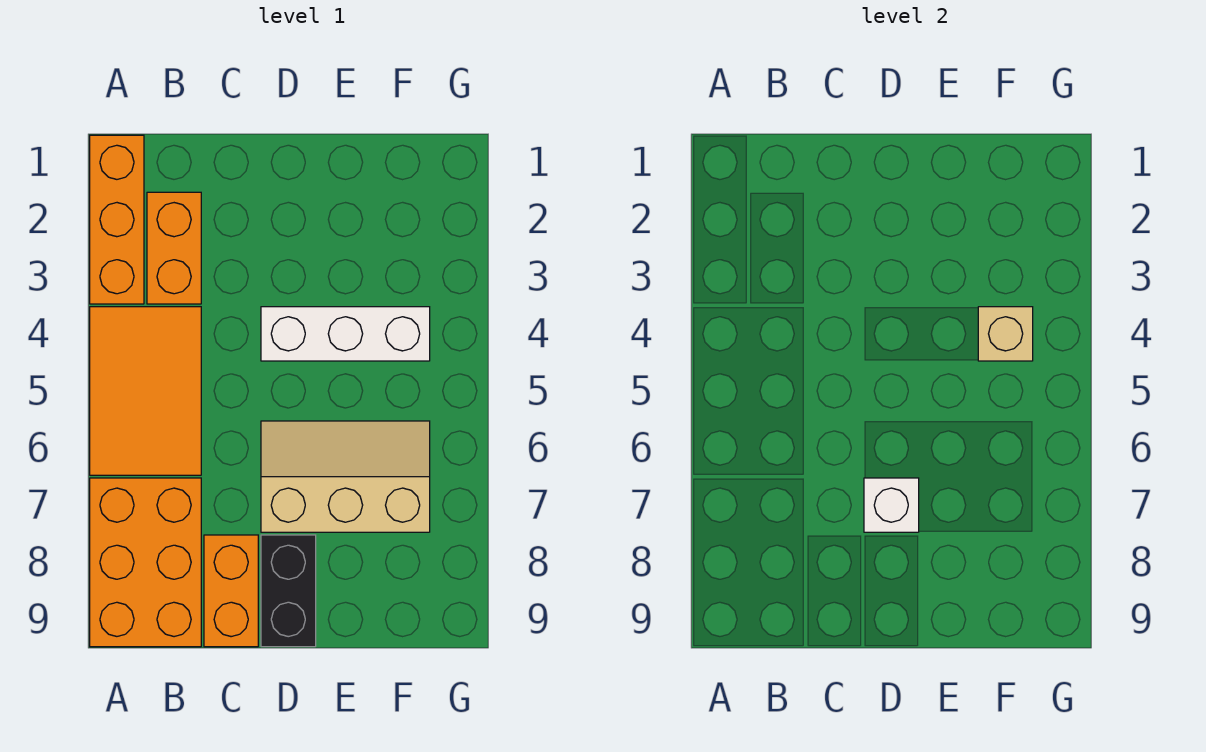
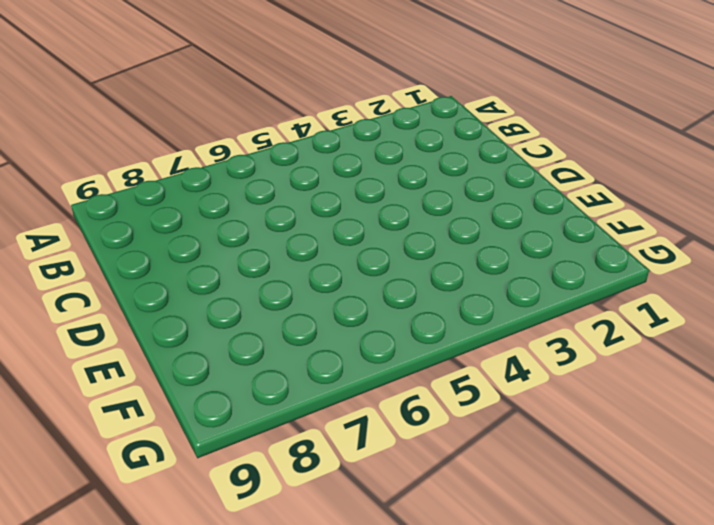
none -> orange brick A1:A3 level 1
none -> orange tile A4:B6 level 1

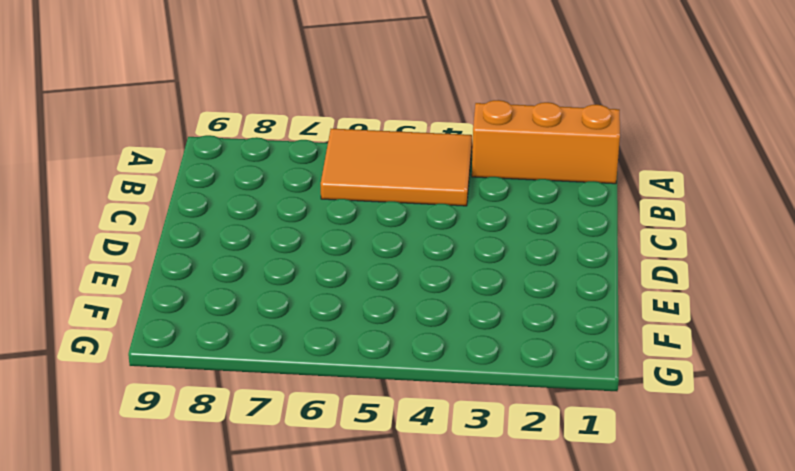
none -> orange brick A7:B9 level 1
none -> orange brick B2:B3 level 1

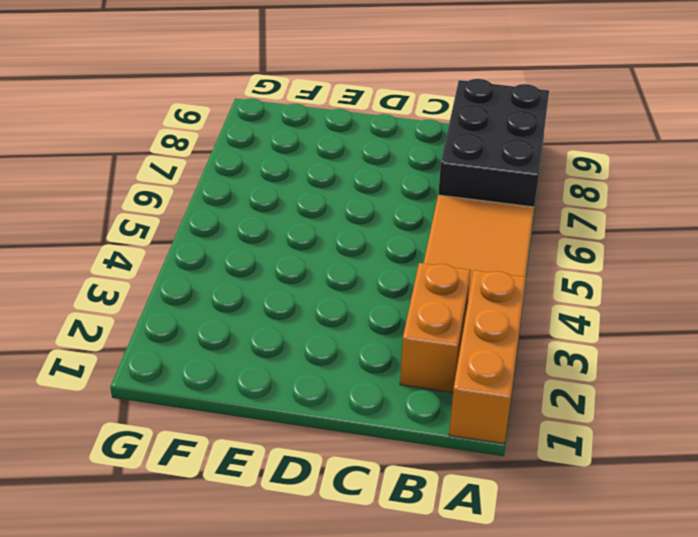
black brick A7:B9 level 1 -> orange brick A7:B9 level 1
none -> orange brick C8:C9 level 1
none -> white brick D4:F4 level 1

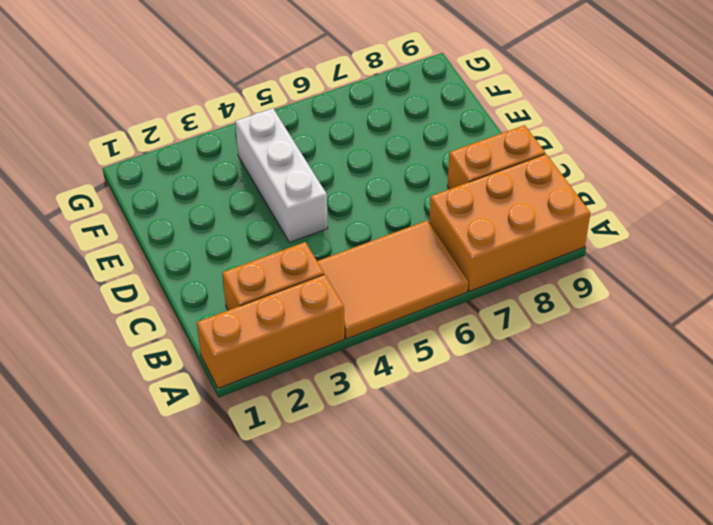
none -> tan slope D6:F7 level 1 top 7
none -> black brick D8:D9 level 1

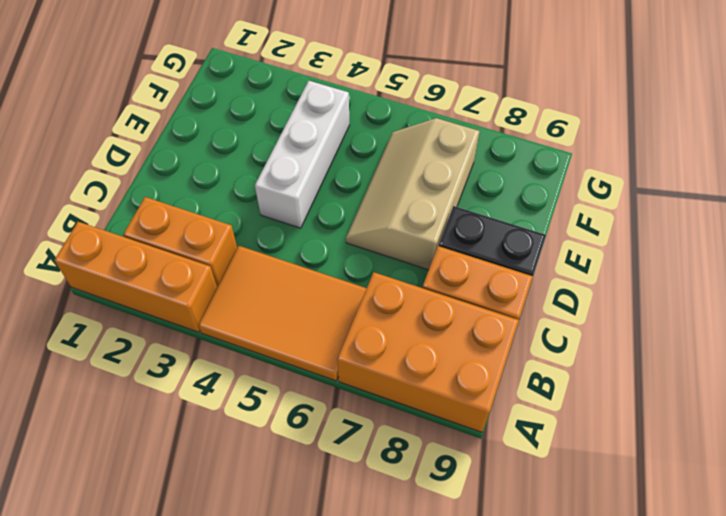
none -> white brick D7 level 2
none -> tan brick F4 level 2

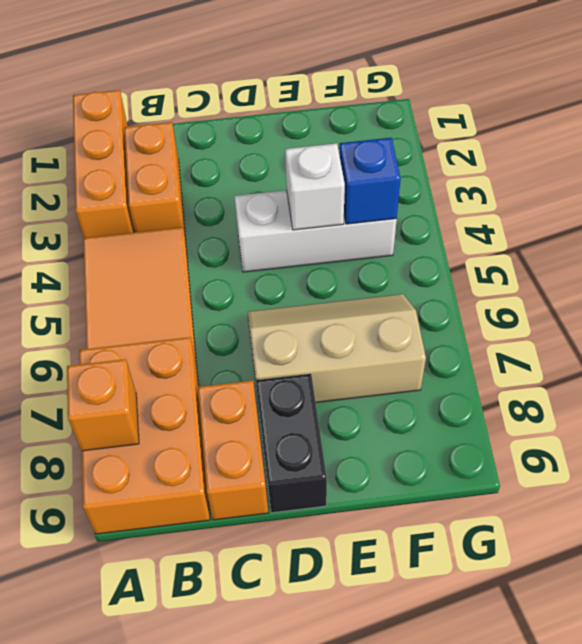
orange brick A8 level 2 -> none
white brick E4 level 2 -> white brick D7 level 2
blue brick F4 level 2 -> tan brick F4 level 2

